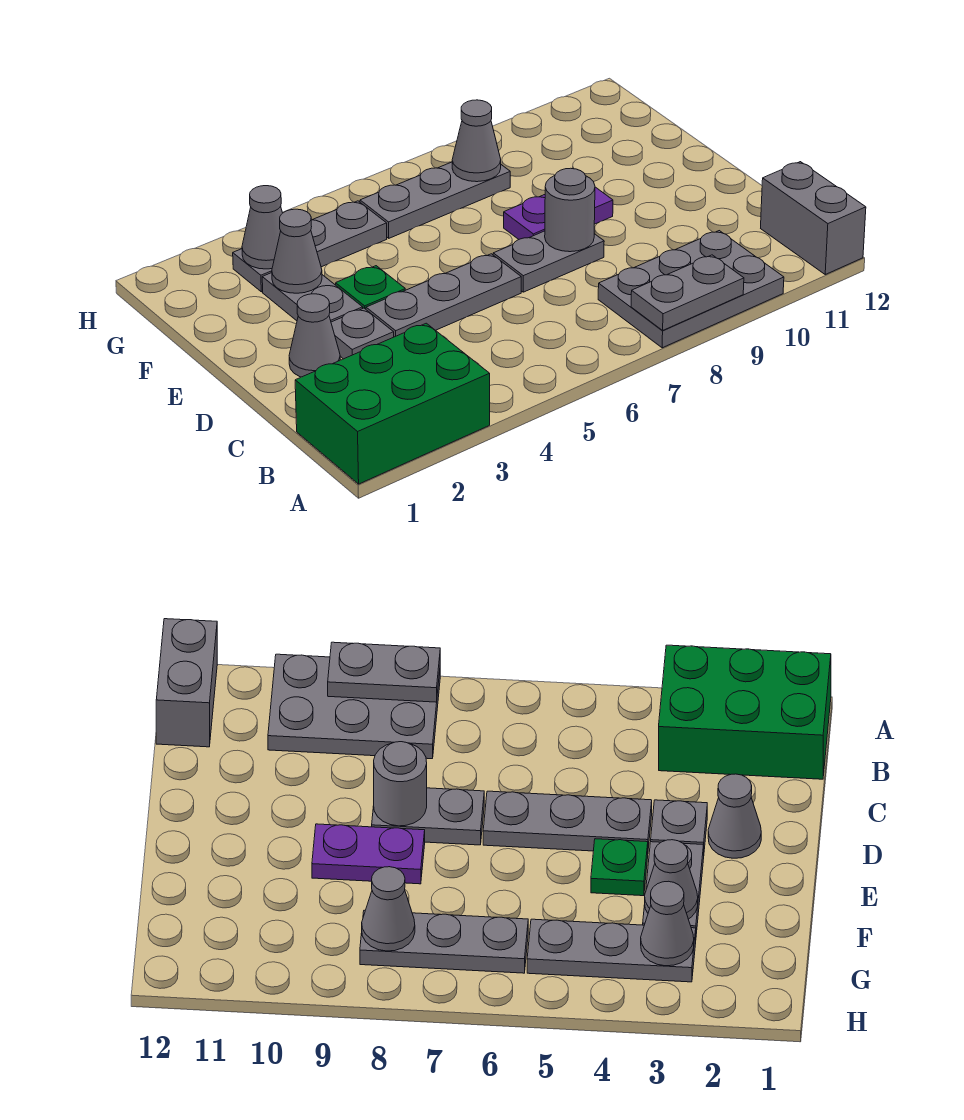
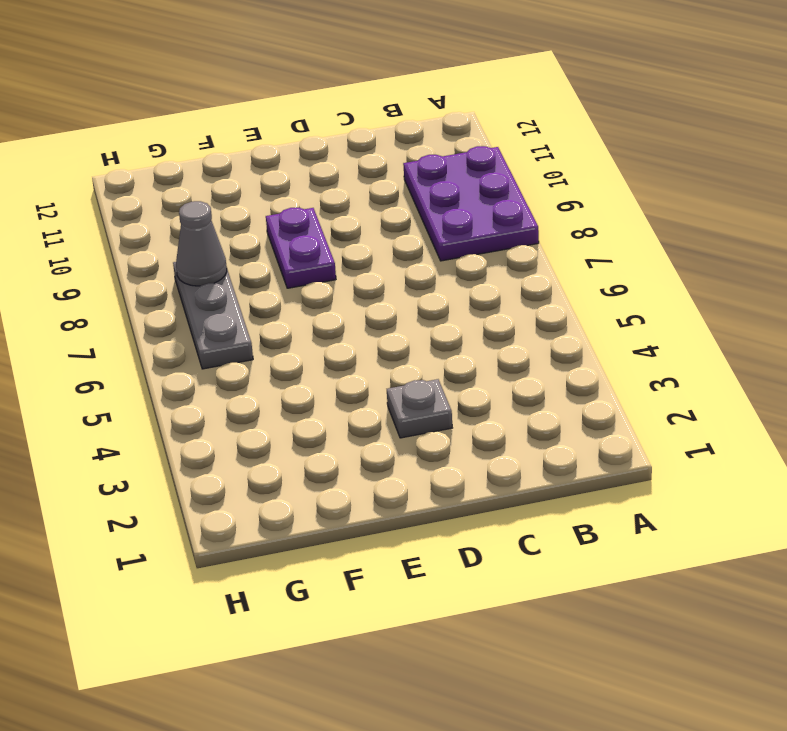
purple plate A8:B10 level 1 -> grey plate A8:B10 level 1
none -> green brick A1:B3 level 1
none -> grey brick A12:B12 level 1
none -> grey cone D2 level 1

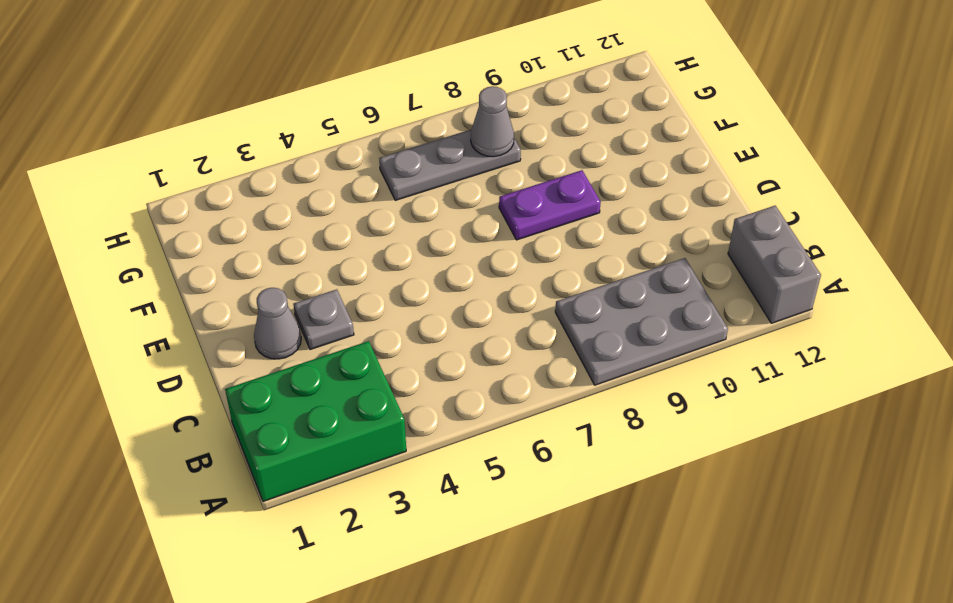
none -> grey plate D4:D6 level 1
none -> grey plate D7:D8 level 1
none -> grey plate E3:F3 level 1

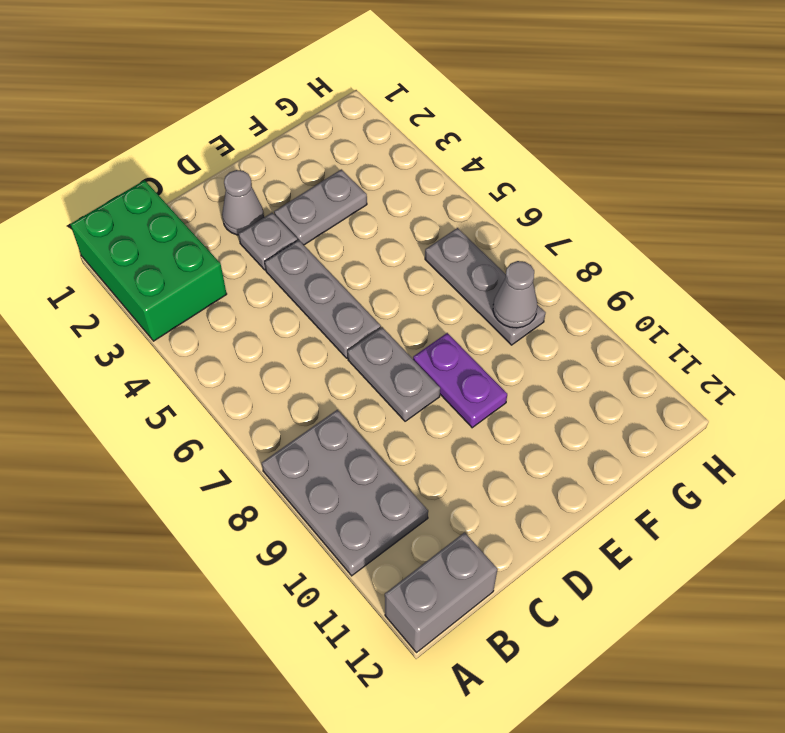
none -> green plate E4 level 1
none -> grey plate G3:G5 level 1
none -> grey plate A8:A9 level 2

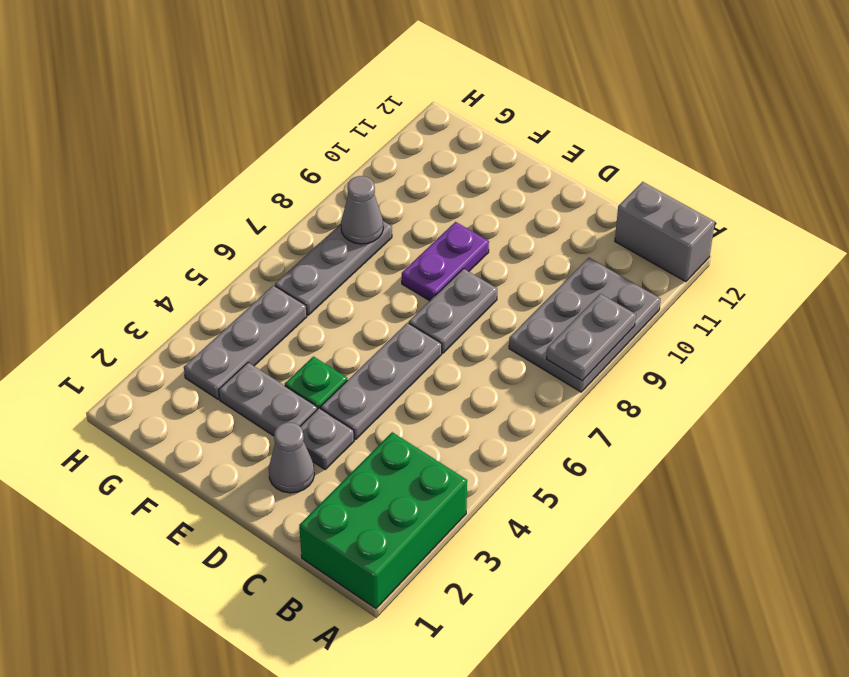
none -> grey round brick D8 level 2
none -> grey cone F3 level 2
none -> grey cone G3 level 2

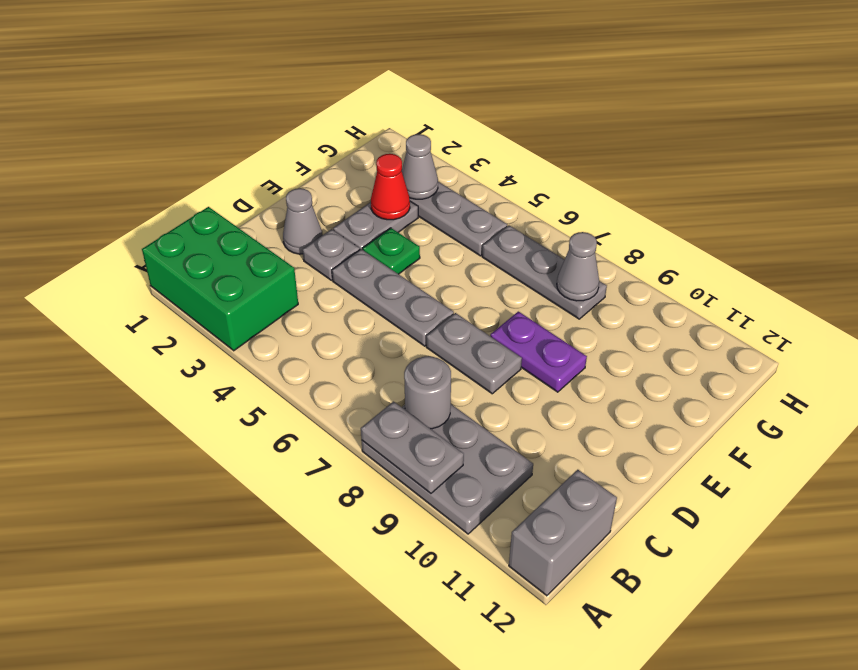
grey round brick B8 level 2 -> grey round brick D8 level 2
red cone F3 level 2 -> grey cone F3 level 2

